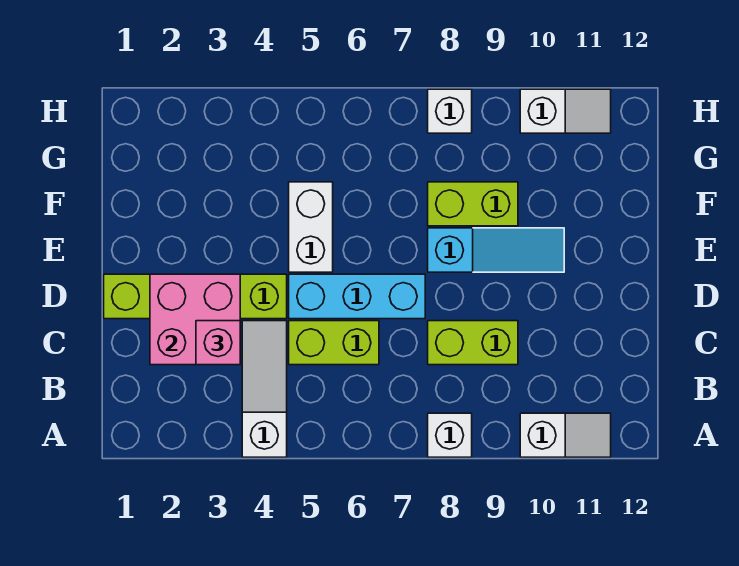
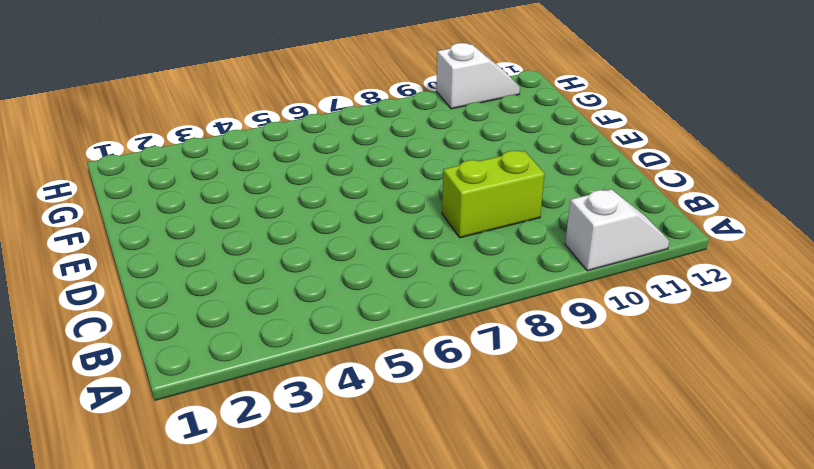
none -> white slope A4:C4 level 1 top A
none -> white brick A8 level 1
none -> lime brick C5:C6 level 1

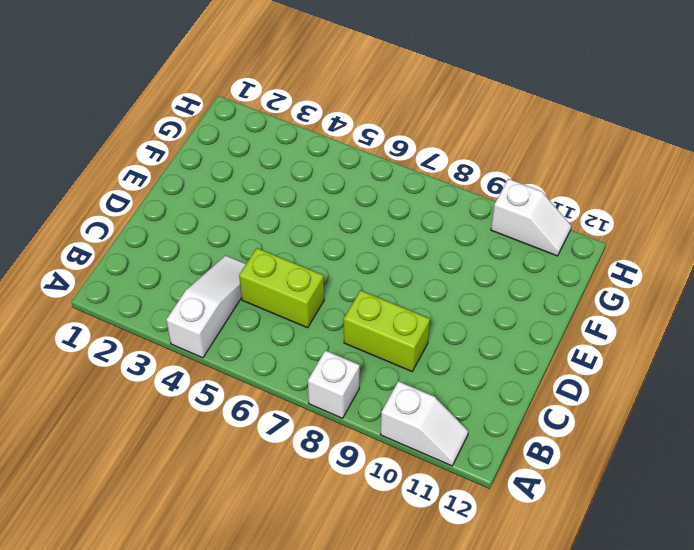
none -> lime brick D1:D4 level 1
none -> cyan brick D5:D7 level 1
none -> white brick E5:F5 level 1

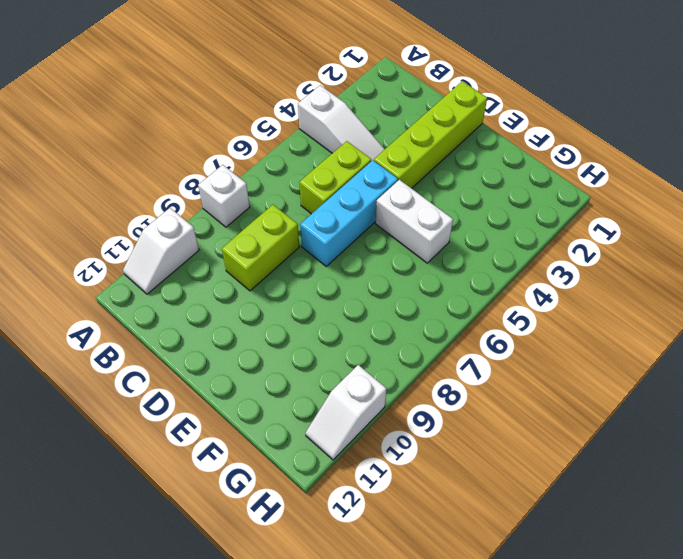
none -> cyan slope E8:E10 level 1 top 8
none -> lime brick F8:F9 level 1
none -> white brick H8 level 1

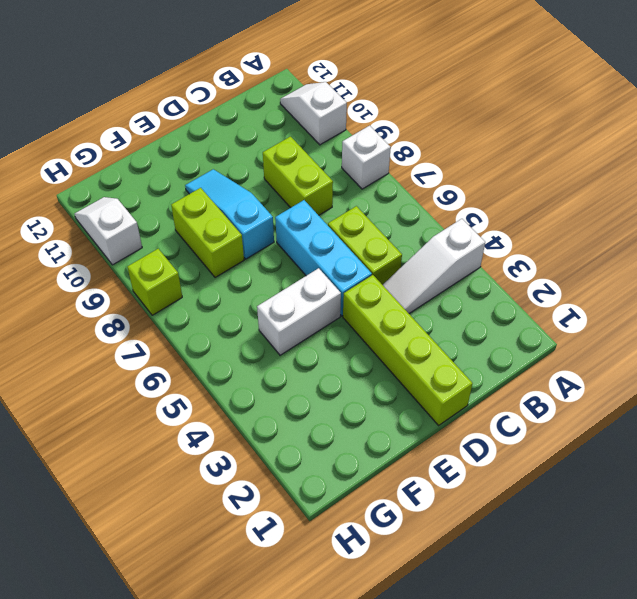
lime brick H8 level 1 -> white brick H8 level 1
none -> pink brick C2:D3 level 2
none -> pink brick C3 level 3

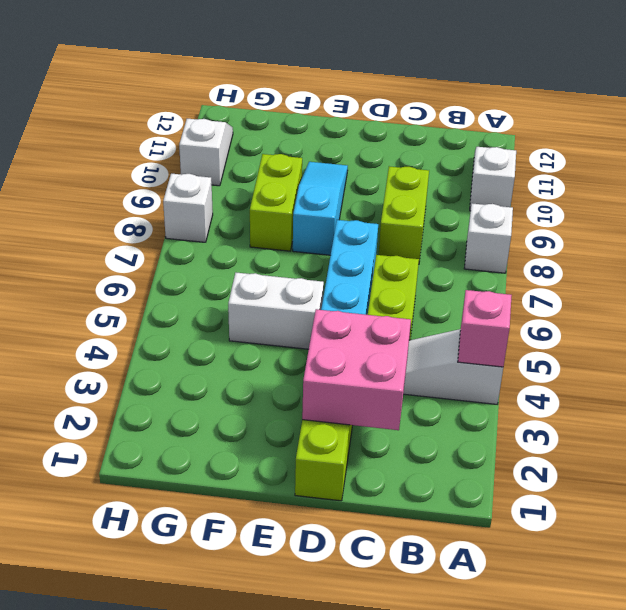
pink brick A4 level 2 -> pink brick C3 level 3

